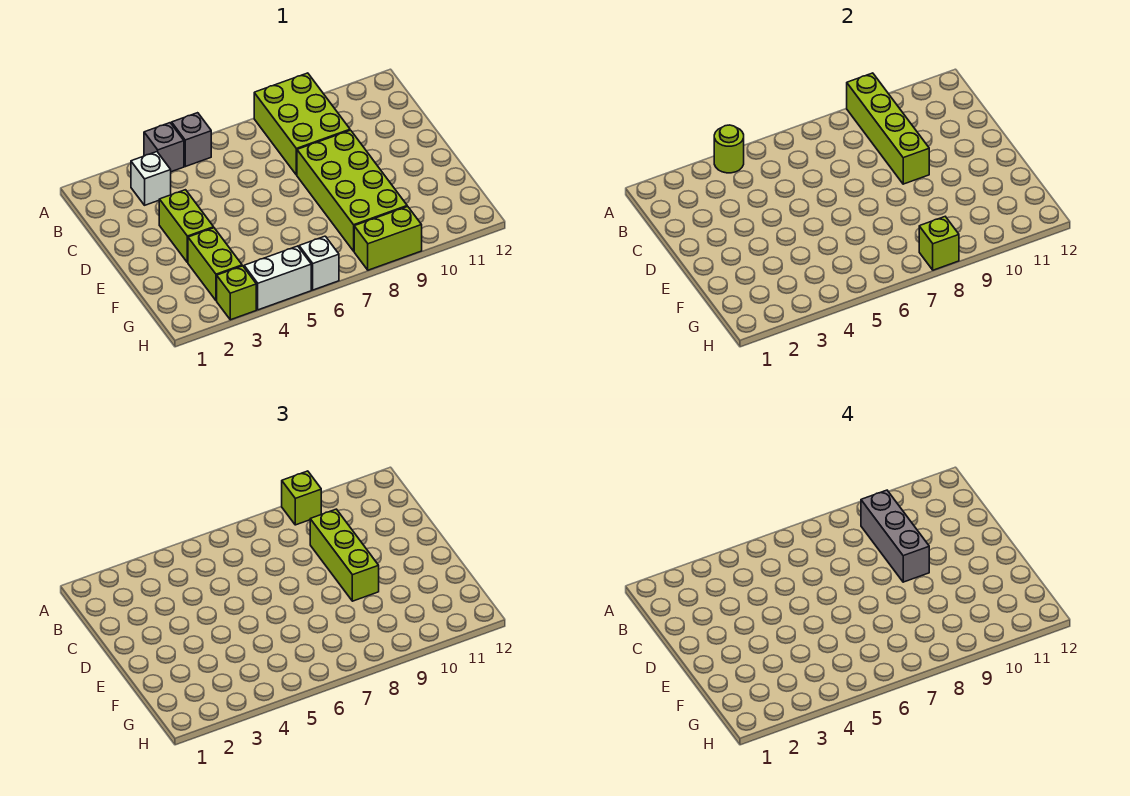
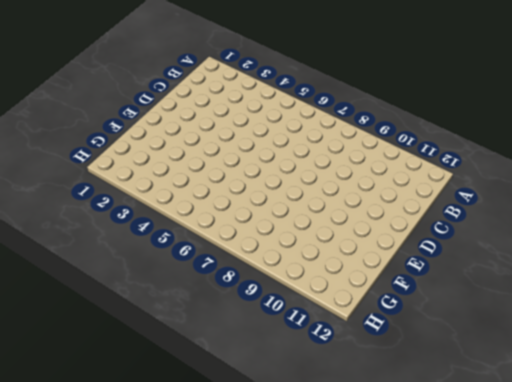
none -> grey brick A4 level 1
none -> grey brick A5 level 1
none -> lime brick A8:C9 level 1

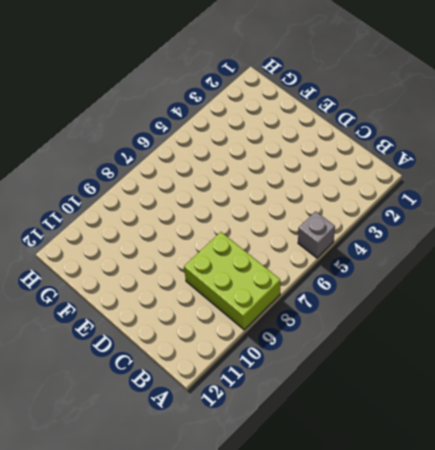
none -> grey brick A4 level 1
none -> white brick B3 level 1
none -> lime brick D3:E3 level 1

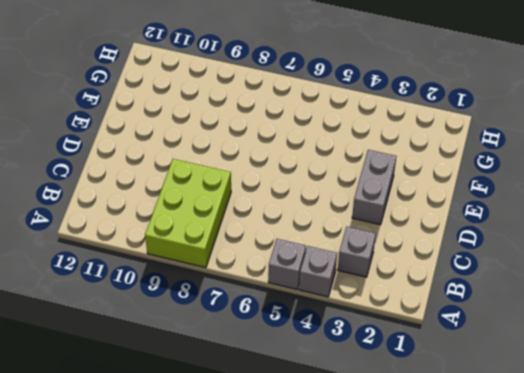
grey brick B3 level 1 -> white brick B3 level 1
grey brick D3:E3 level 1 -> lime brick D3:E3 level 1
none -> lime brick D8:G9 level 1
none -> lime brick F3:G3 level 1
none -> lime brick H3 level 1

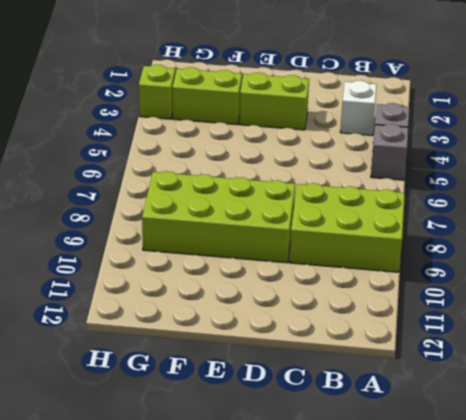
none -> white brick H4:H5 level 1
none -> white brick H6 level 1
none -> lime brick H8:H9 level 1

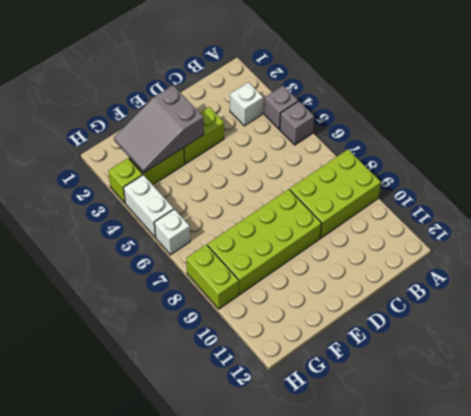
grey slope E2:G3 level 2 top E -> none
none -> lime round brick A4 level 2
none -> lime brick A9:D9 level 2
none -> lime brick H8 level 2

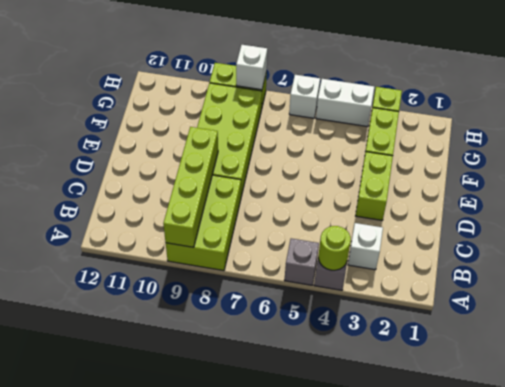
white brick H8 level 2 -> lime brick H8 level 2
none -> lime brick A9 level 3
none -> lime brick C9:E9 level 3
none -> grey brick B9:D9 level 4

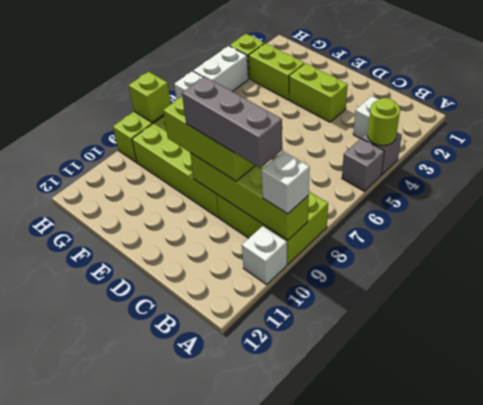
white brick A9 level 3 -> lime brick A9 level 3
white brick A10 level 1 -> none

